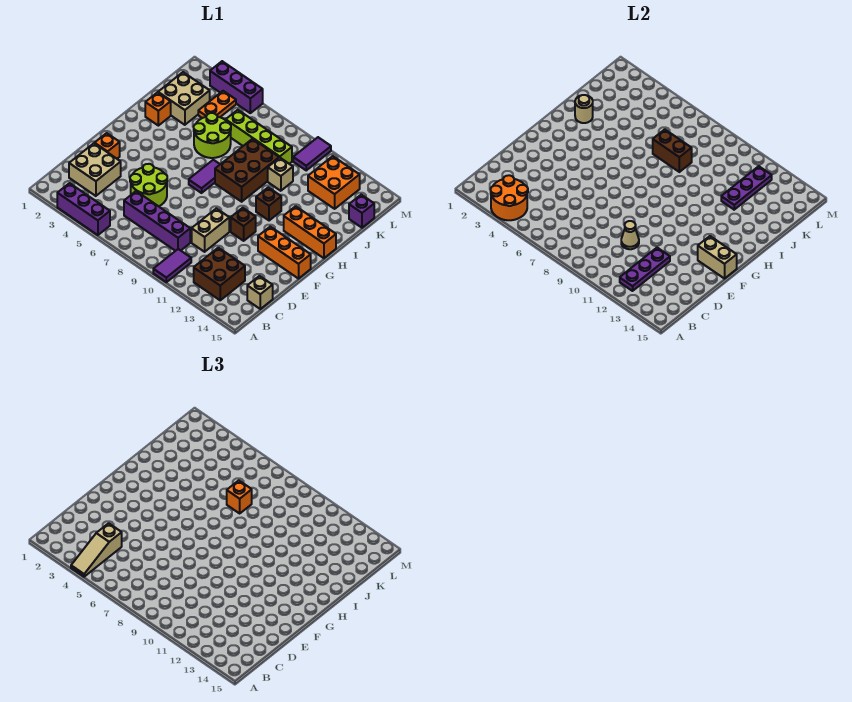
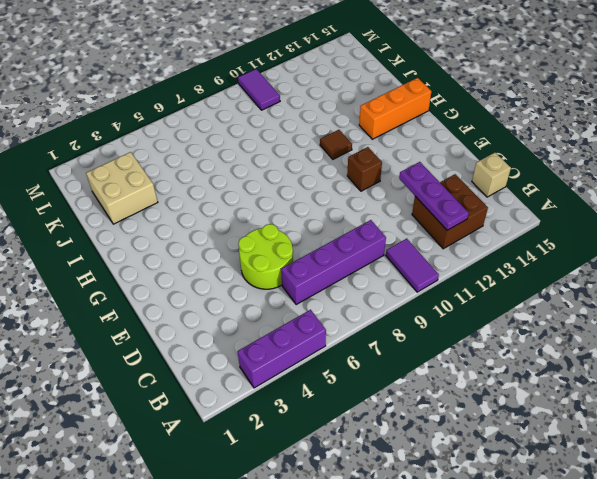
brown tile H11 level 1 -> brown brick H11 level 1
none -> tan brick C2:D3 level 1
none -> tan brick D10:E10 level 1
none -> orange brick E2 level 1
none -> orange brick F13:F15 level 1

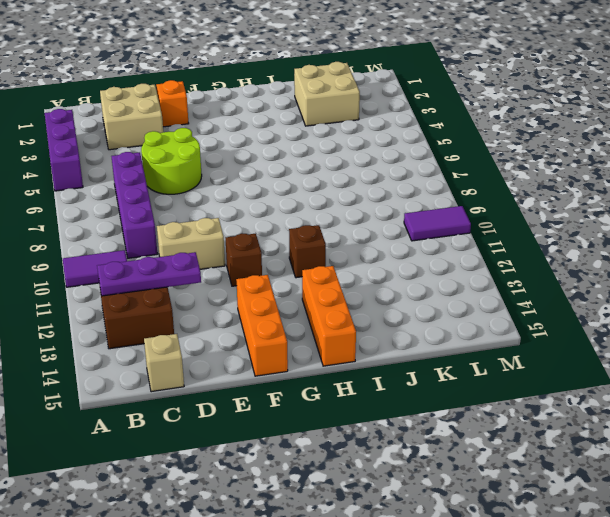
none -> purple tile G7:H7 level 1
none -> brown brick H8:J9 level 1
none -> orange brick I2 level 1
none -> lime round brick I5:J6 level 1

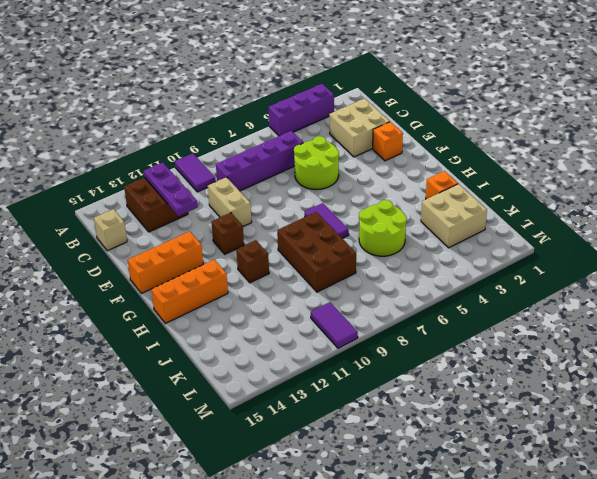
none -> tan brick J10 level 1
none -> orange plate K4:L4 level 1
none -> lime brick K6:K9 level 1
none -> orange brick K12:L13 level 1

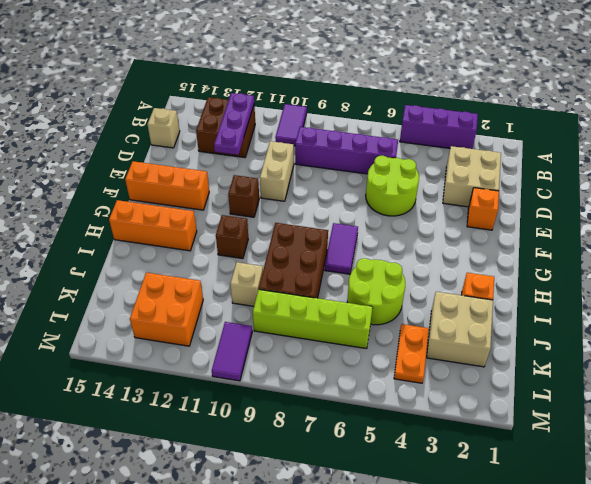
none -> purple brick K15 level 1
none -> purple brick M3:M5 level 1
none -> orange round brick A3:B4 level 2
none -> tan cone D10 level 2

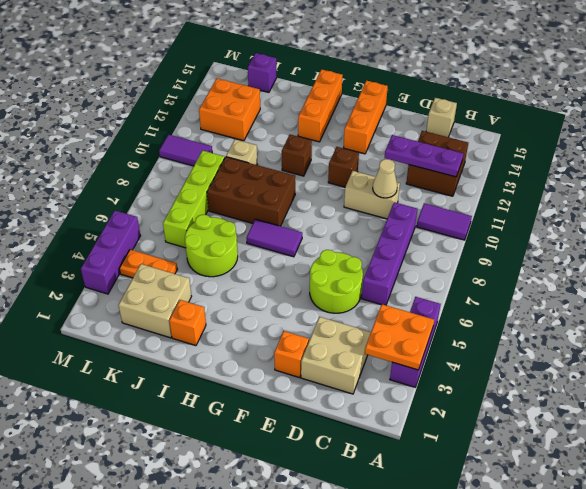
orange plate A3:B4 level 2 -> orange round brick A3:B4 level 2
none -> tan brick F14:F15 level 2
none -> tan round brick I2 level 2
none -> brown brick J7:J8 level 2
none -> purple plate J12:L12 level 2

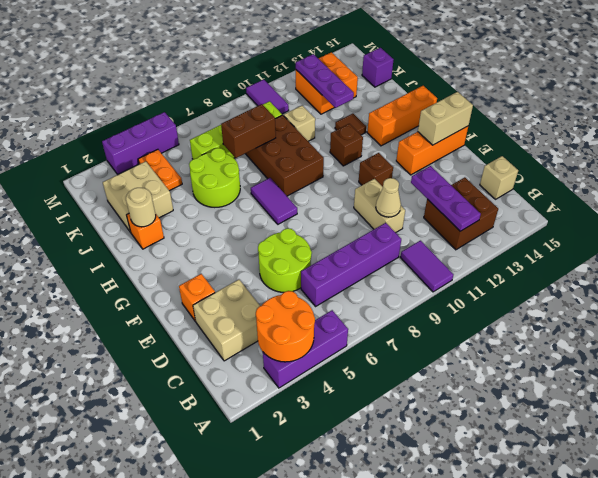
brown tile I12 level 1 -> none
none -> tan slope A4:C4 level 3 top C
none -> orange brick J7 level 3

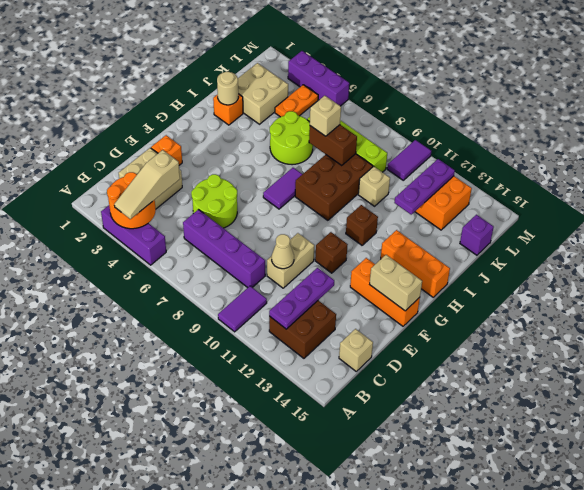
tan brick J7 level 3 -> orange brick J7 level 3

